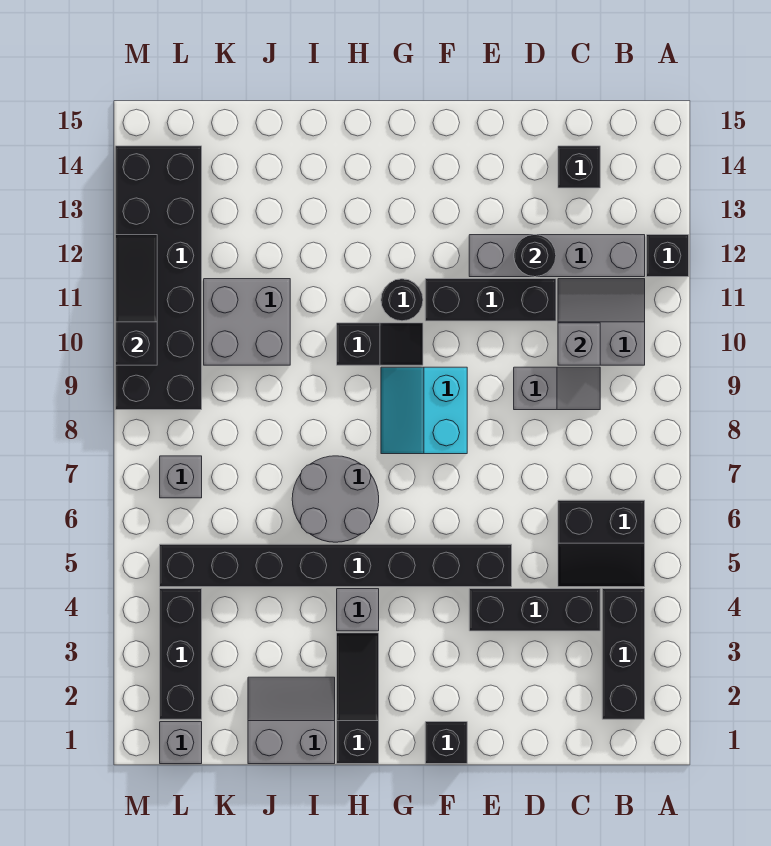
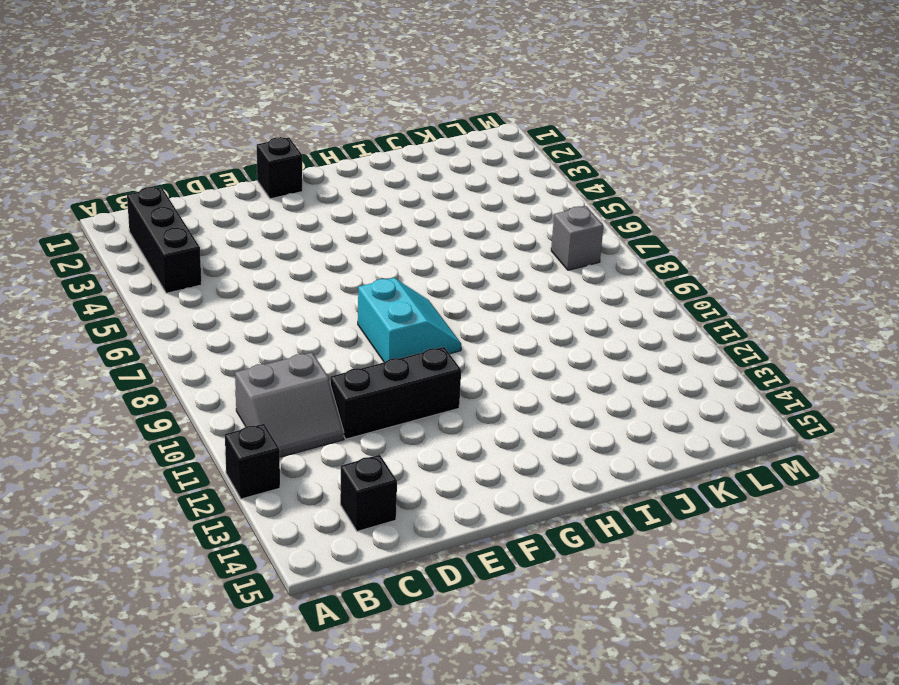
none -> black slope B5:C6 level 1 top 6
none -> grey brick B12:E12 level 1
none -> black brick C4:E4 level 1

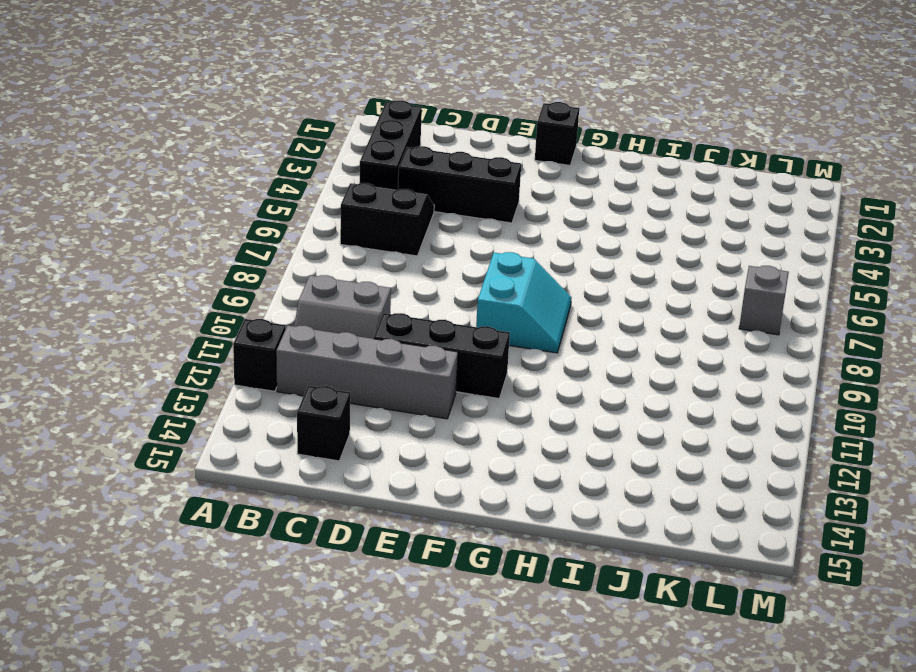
none -> grey slope C9:D9 level 1 top D
none -> black brick E5:L5 level 1
none -> black slope G10:H10 level 1 top H

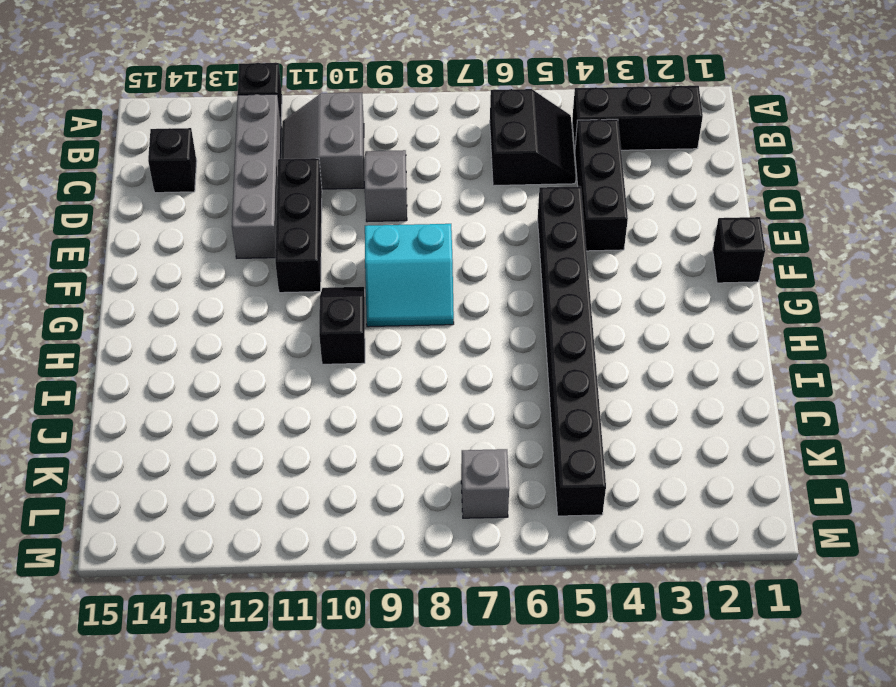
none -> black round brick G11 level 1
none -> black slope H1:H3 level 1 top 1
none -> grey brick H4 level 1

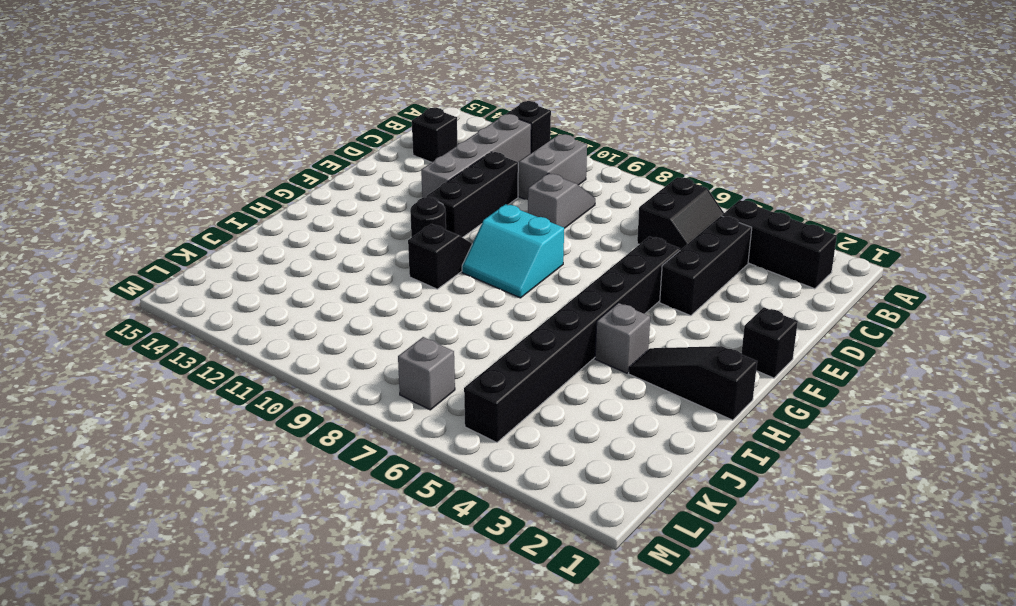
none -> grey round brick H6:I7 level 1
none -> grey slope I1:J2 level 1 top 1
none -> grey brick J10:K11 level 1

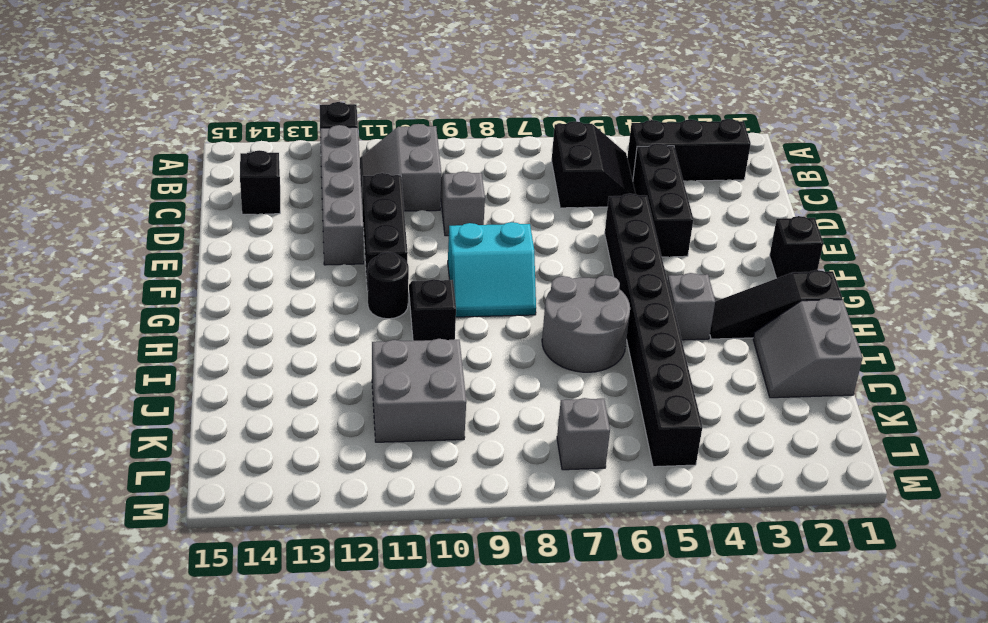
none -> grey brick L1 level 1
none -> black brick L2:L4 level 1
none -> black brick L9:M14 level 1

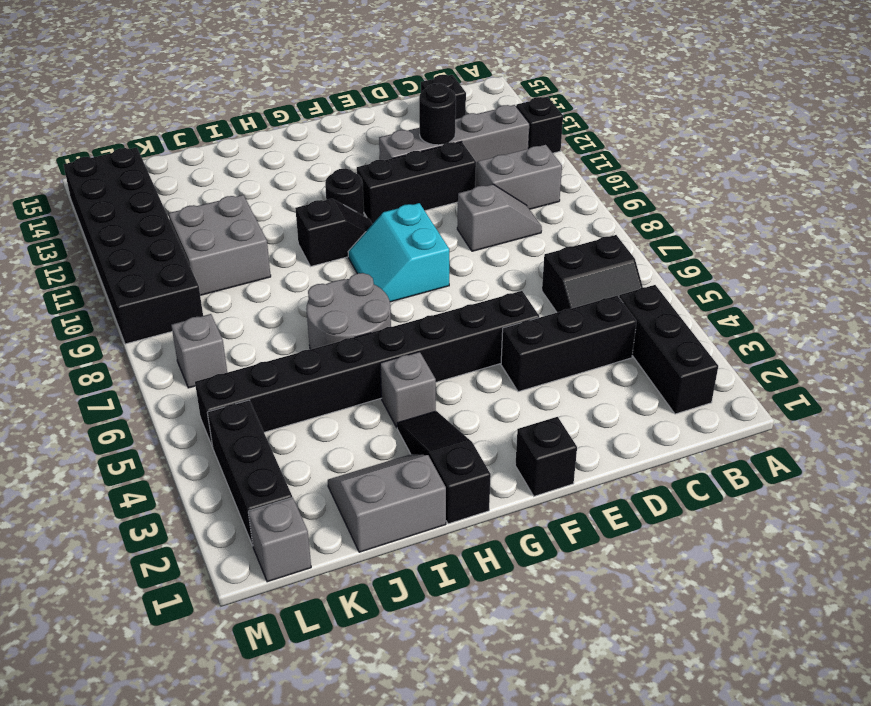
none -> grey brick C10 level 2
none -> black slope M10:M12 level 2 top 10

